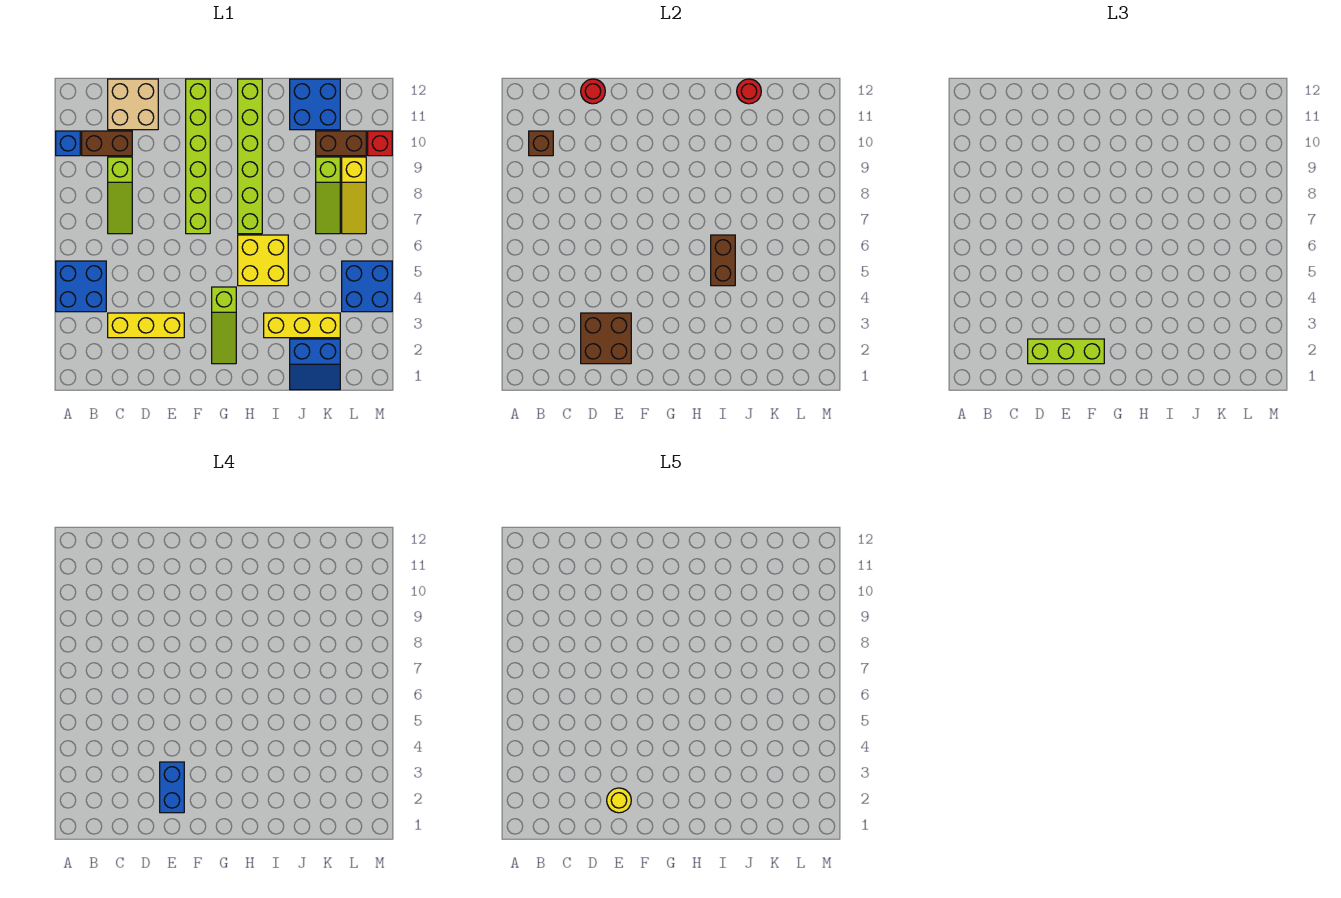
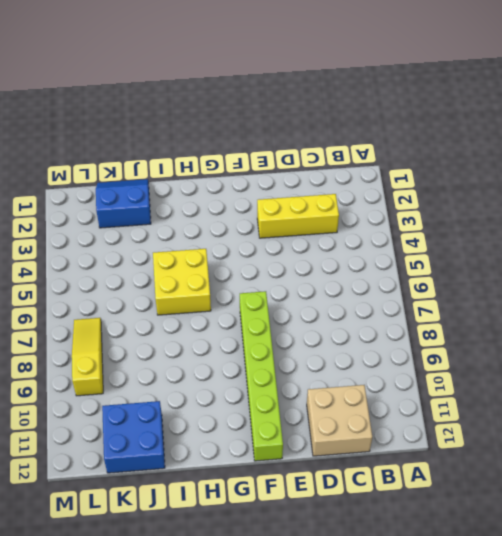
none -> blue brick A4:B5 level 1
none -> blue brick A10 level 1
none -> brown brick B10:C10 level 1

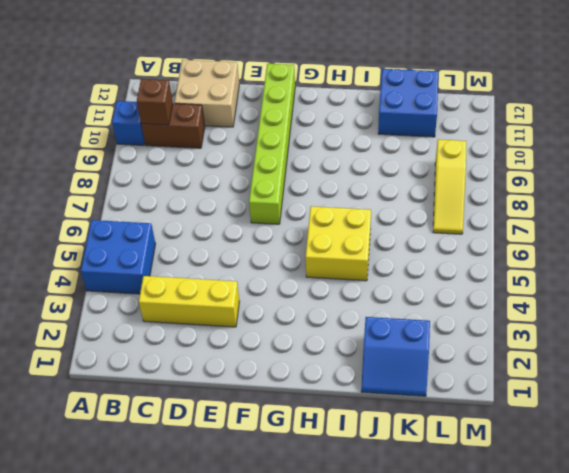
none -> lime slope C7:C9 level 1 top 9
none -> lime slope G2:G4 level 1 top 4
none -> lime brick H7:H12 level 1

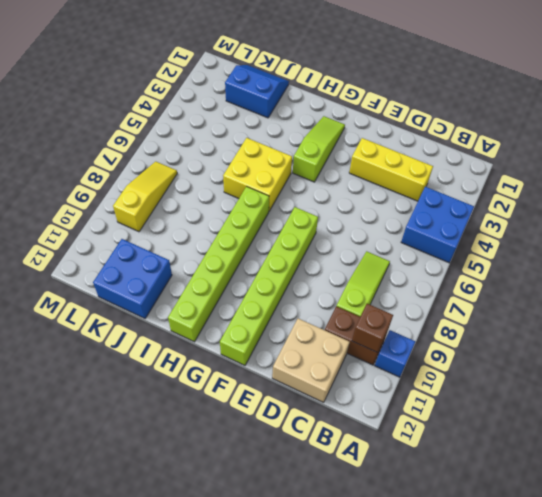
none -> yellow brick I3:K3 level 1
none -> lime slope K7:K9 level 1 top 9
none -> brown brick K10:L10 level 1

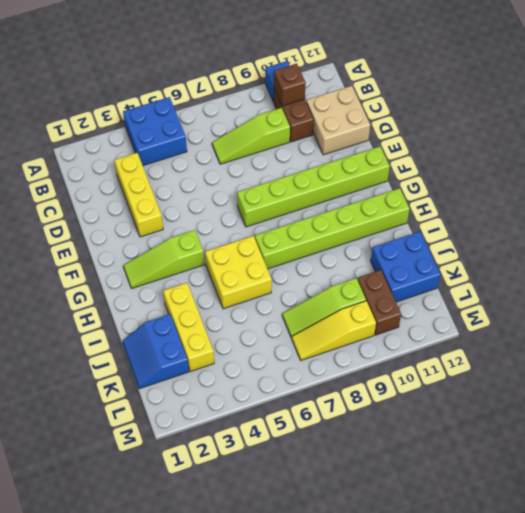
none -> blue brick L4:M5 level 1
none -> red brick M10 level 1
none -> brown brick D2:E3 level 2

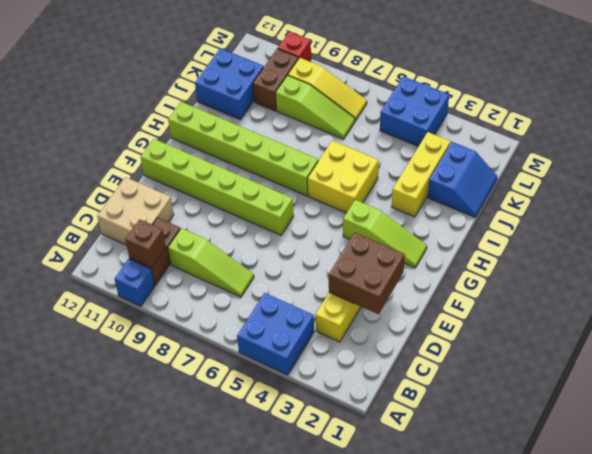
none -> red round brick D12 level 2
none -> brown brick I5:I6 level 2
none -> red round brick J12 level 2

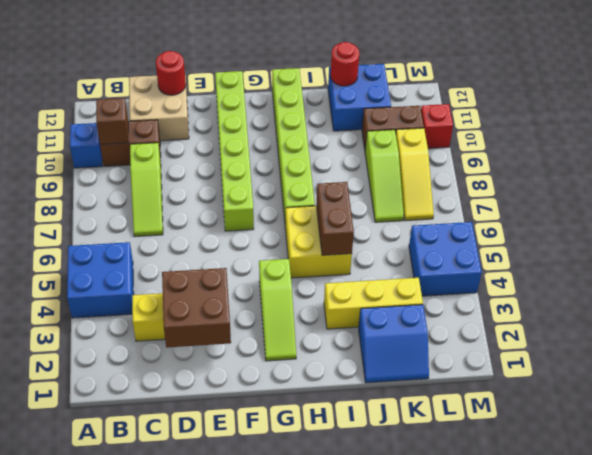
none -> lime brick D2:F2 level 3
none -> blue brick E2:E3 level 4
none -> yellow round brick E2 level 5

